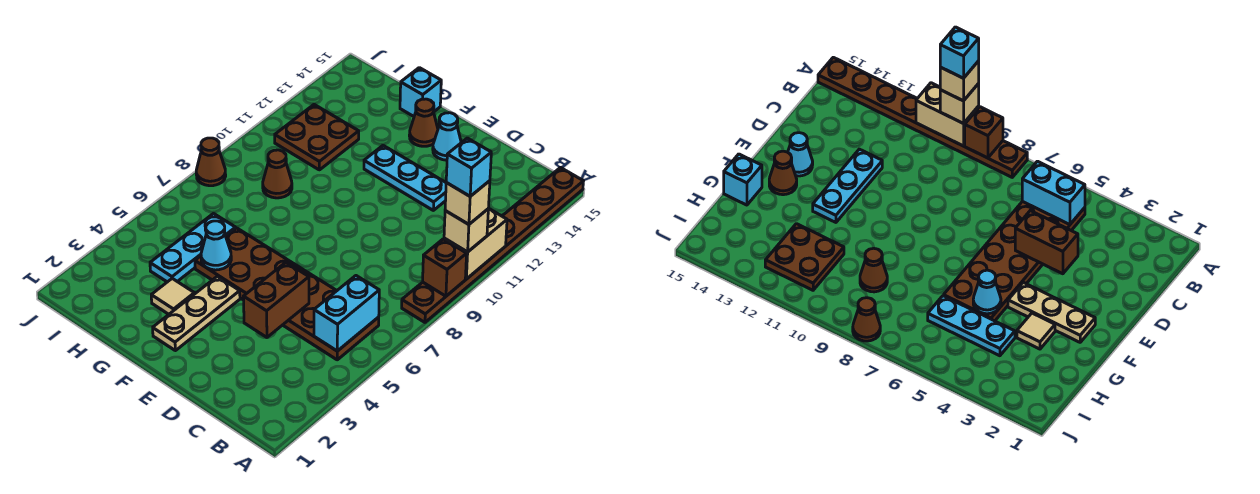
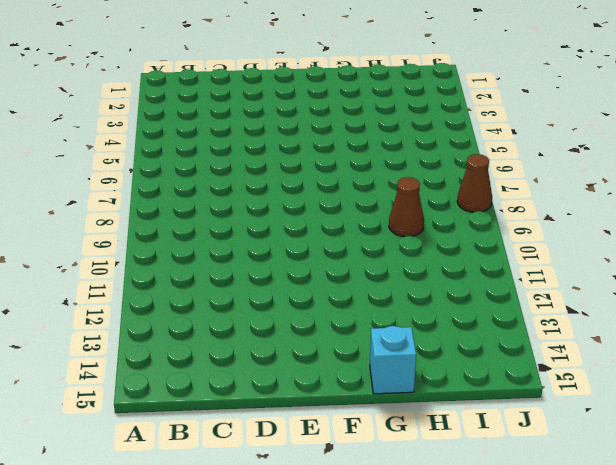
none -> brown plate A8:A15 level 1
none -> brown plate B5:G6 level 1
none -> cyan plate D12:F12 level 1

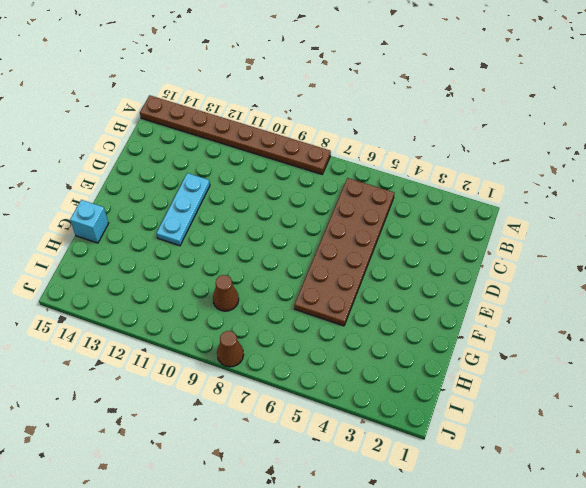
none -> cyan cone E14 level 1
none -> tan plate F2:F4 level 1
none -> brown cone F14 level 1

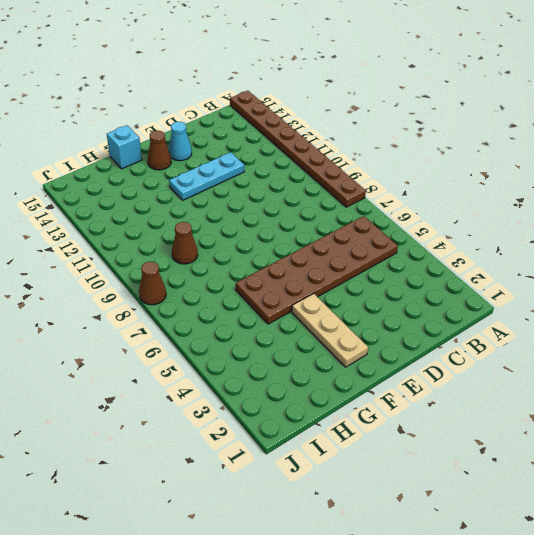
none -> tan tile G3 level 1
none -> cyan plate H4:H6 level 1
none -> brown plate H11:I12 level 1

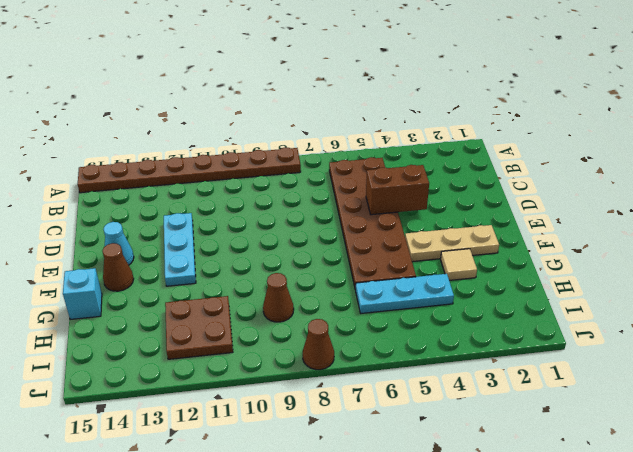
none -> brown brick A9 level 2
none -> tan brick A10:A11 level 2
none -> cyan brick B5:B6 level 2

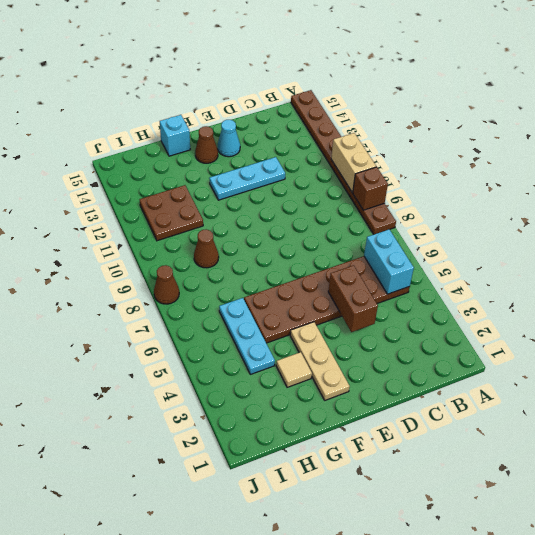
none -> cyan cone G5 level 2
none -> tan brick A10 level 3
none -> tan brick A10 level 4

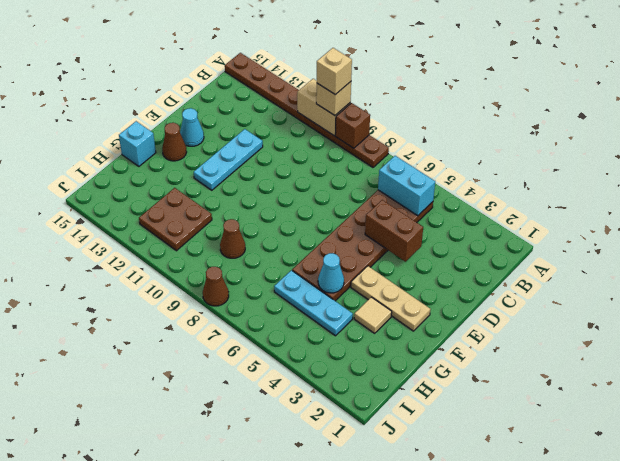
none -> cyan brick A10 level 5

